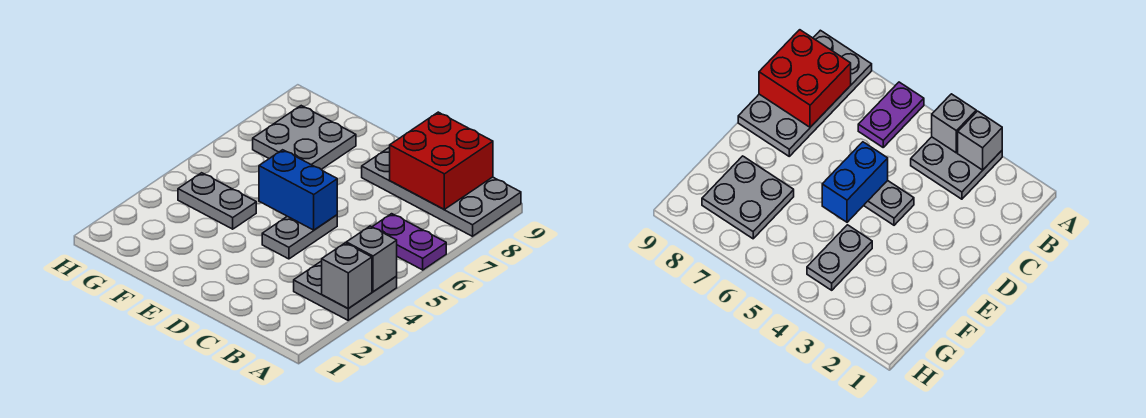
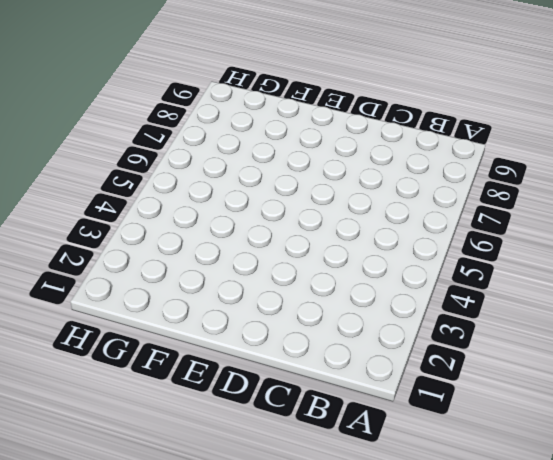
none -> grey plate A3:B4 level 1
none -> purple plate A6:B6 level 1

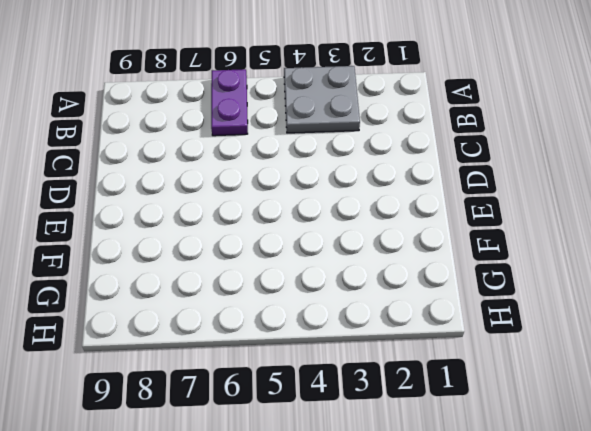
none -> grey plate A8:D9 level 1
none -> grey plate D4:D5 level 1

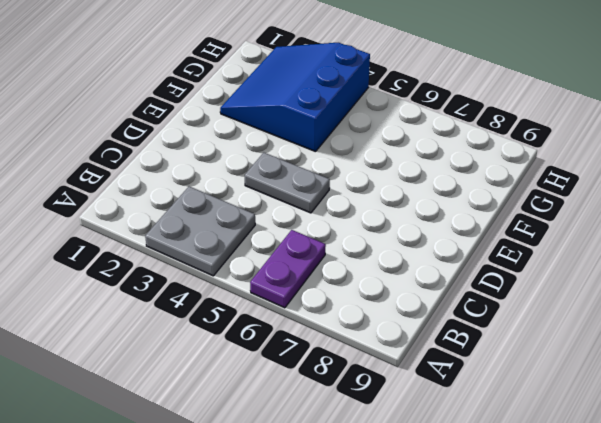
blue slope F2:H4 level 1 top 4 -> grey plate F4:G4 level 1
none -> grey plate A8:D9 level 1
none -> grey plate F7:G8 level 1

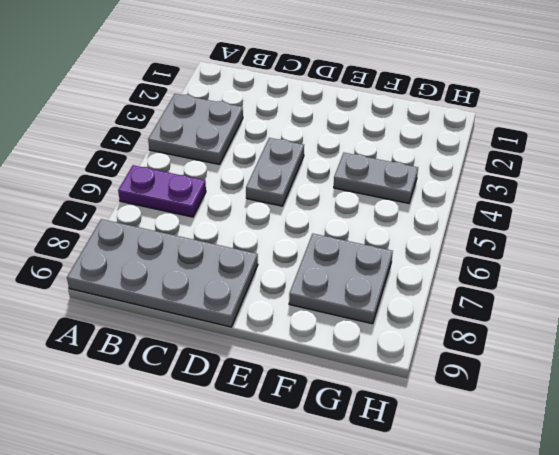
none -> grey brick A3 level 2
none -> grey brick A4 level 2

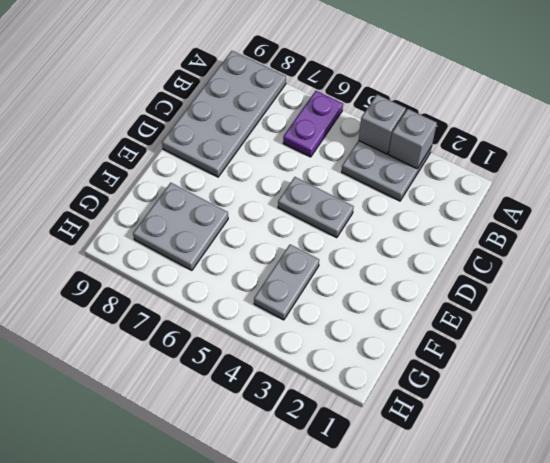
none -> red brick B8:C9 level 2
none -> blue brick D5:E5 level 2

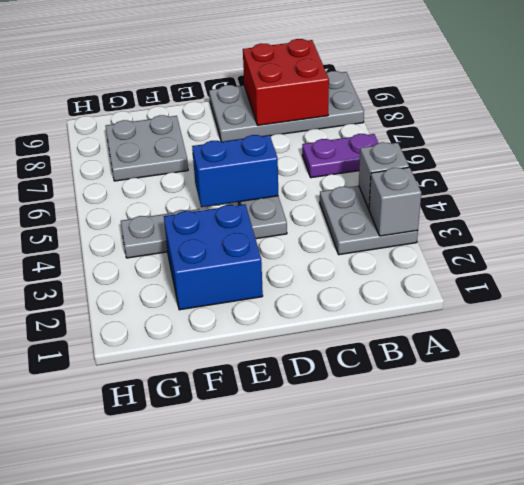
blue brick E2:F3 level 1 -> none

